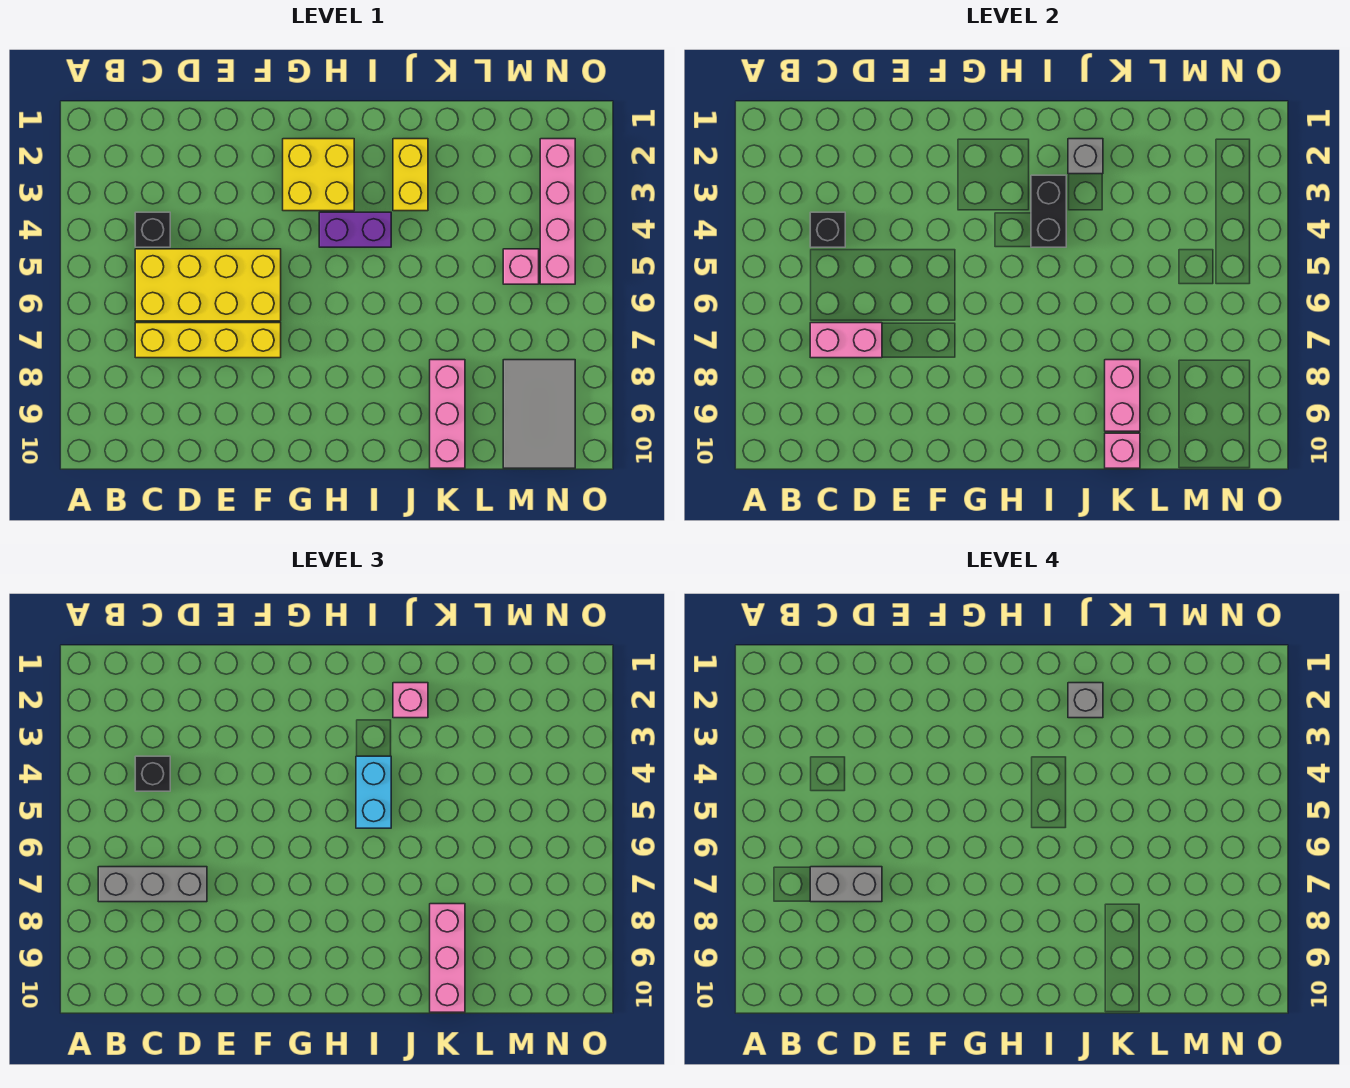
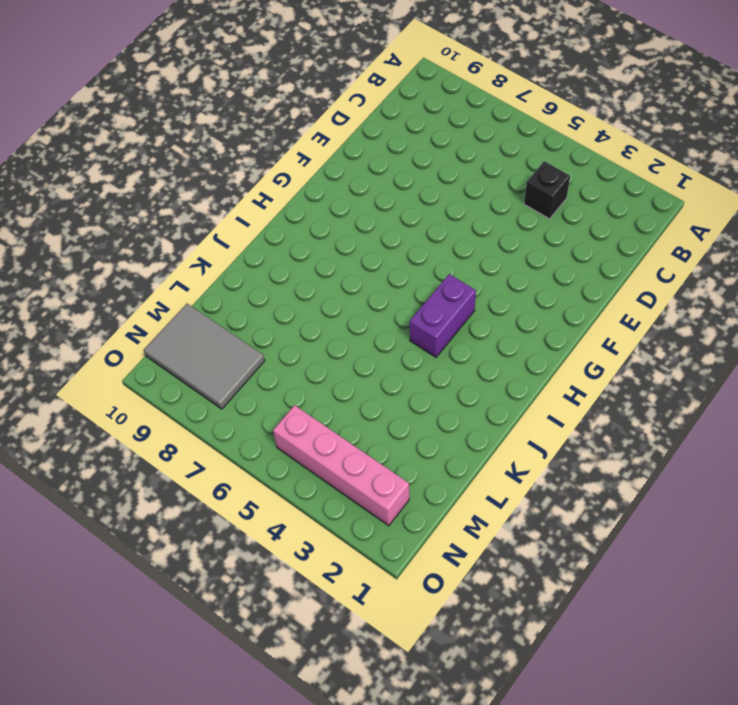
none -> yellow brick C5:F6 level 1
none -> yellow brick C7:F7 level 1
none -> yellow brick G2:H3 level 1

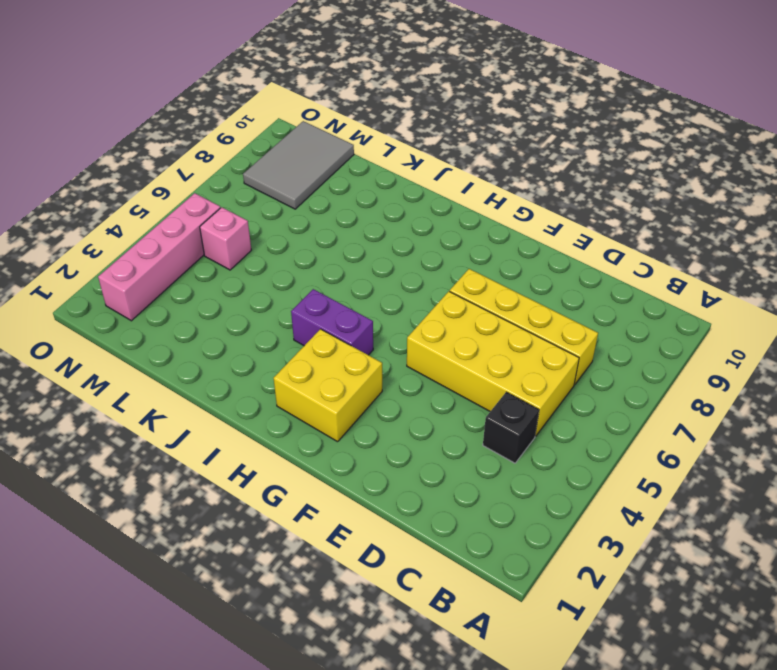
none -> yellow brick J2:J3 level 1
none -> pink brick K8:K10 level 1
none -> black brick C4 level 2

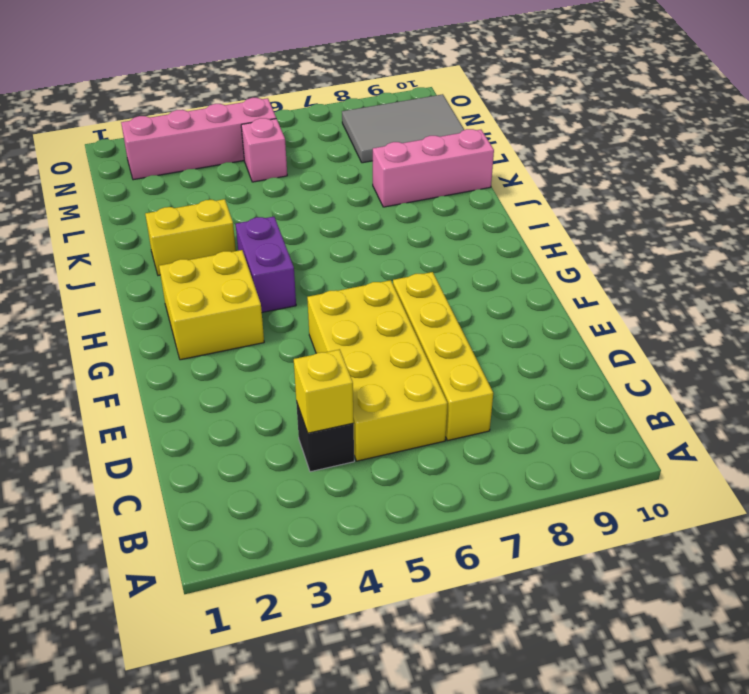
yellow brick C4 level 2 -> black brick C4 level 2
none -> pink brick C7:D7 level 2
none -> black brick I3:I4 level 2
none -> grey brick J2 level 2

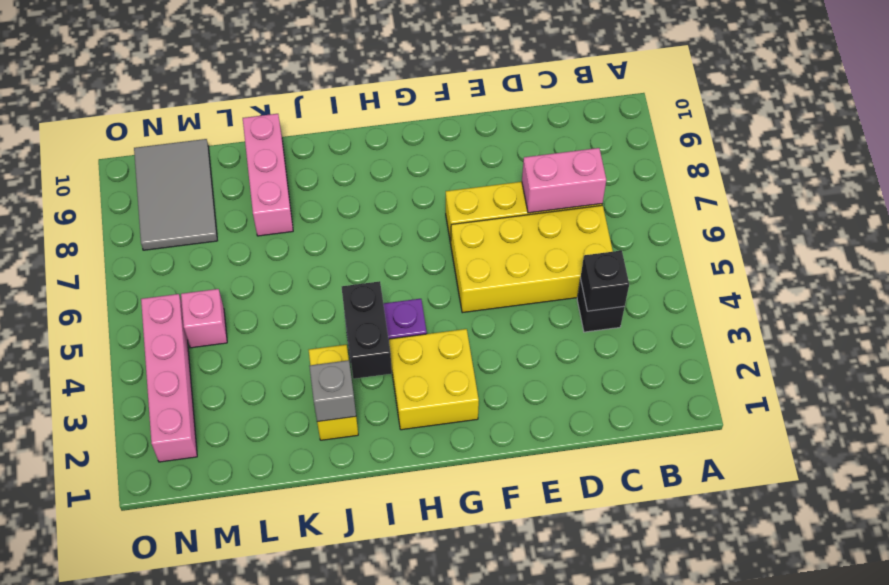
none -> pink brick K8:K9 level 2
none -> pink brick K10 level 2
none -> grey brick B7:D7 level 3

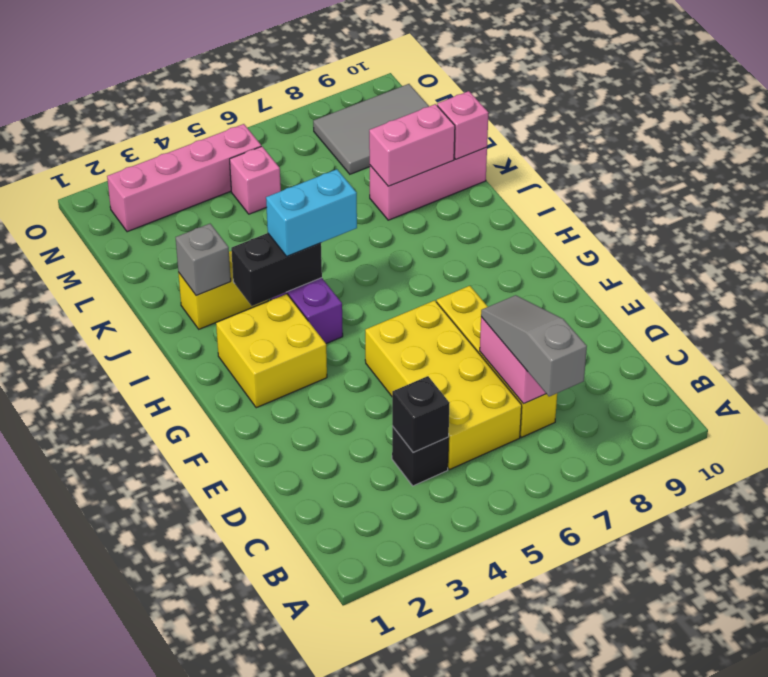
grey slope B7:D7 level 3 top B -> grey brick B7:D7 level 3
none -> black brick C4 level 3
none -> pink brick J2 level 3
none -> pink brick K8:K10 level 3

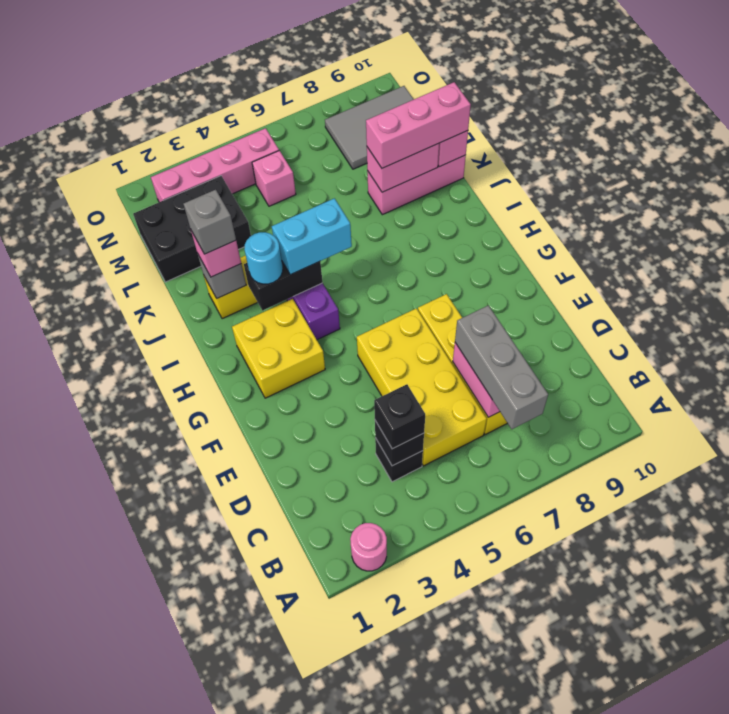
pink round brick A2 level 1 -> none
cyan round brick I3 level 3 -> none
black brick L1:M3 level 1 -> none
none -> grey brick C7:D7 level 4

